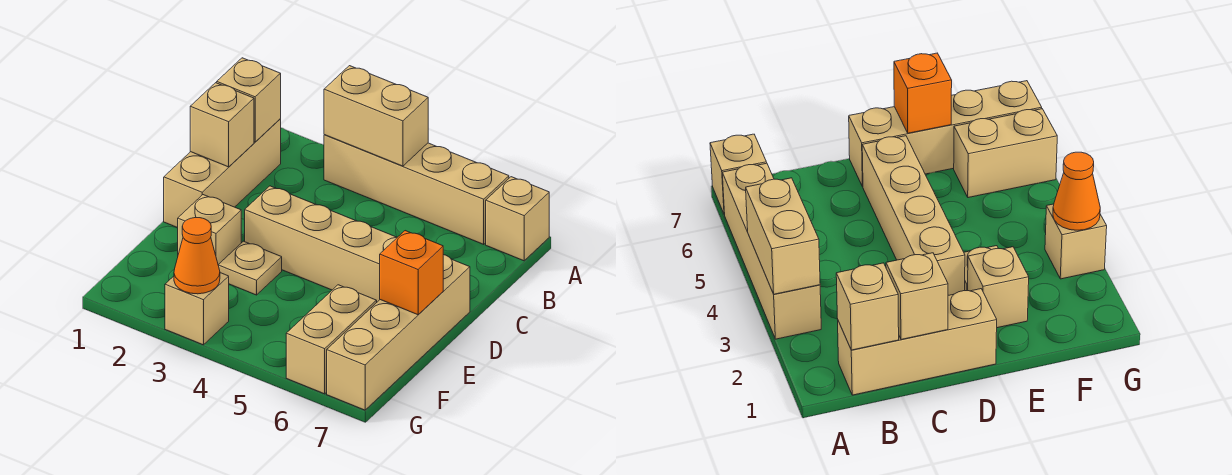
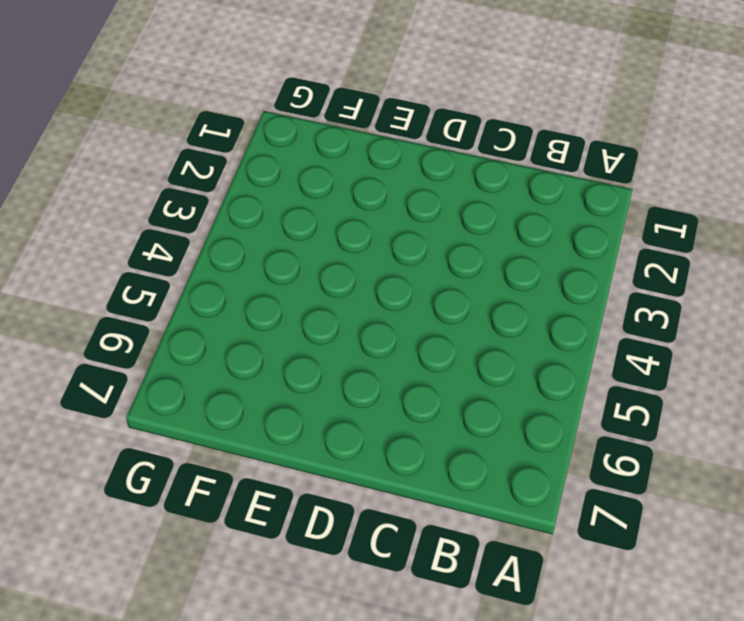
none -> tan brick A3:A6 level 1
none -> tan brick A7 level 1
none -> tan brick B1:D1 level 1

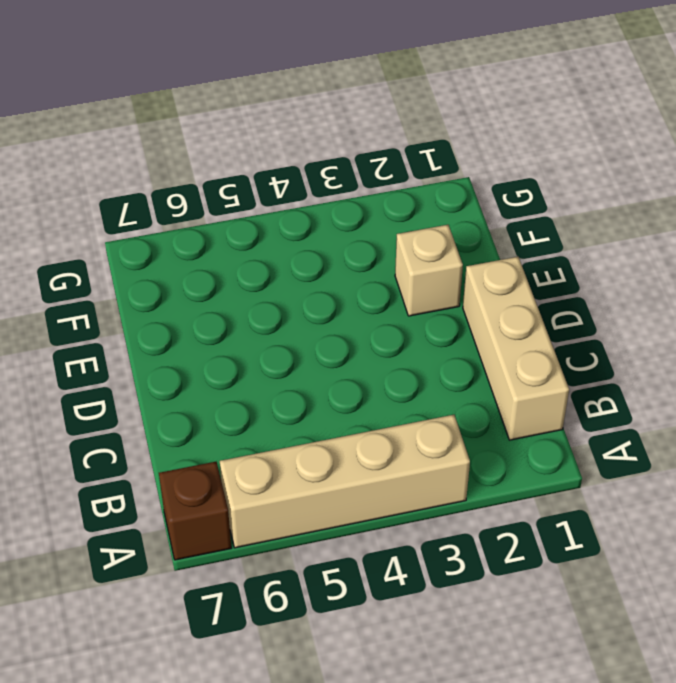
brown brick A7 level 1 -> tan brick A7 level 1
none -> tan brick D3:D6 level 1
none -> tan brick D7:G7 level 1
none -> tan plate E3 level 1

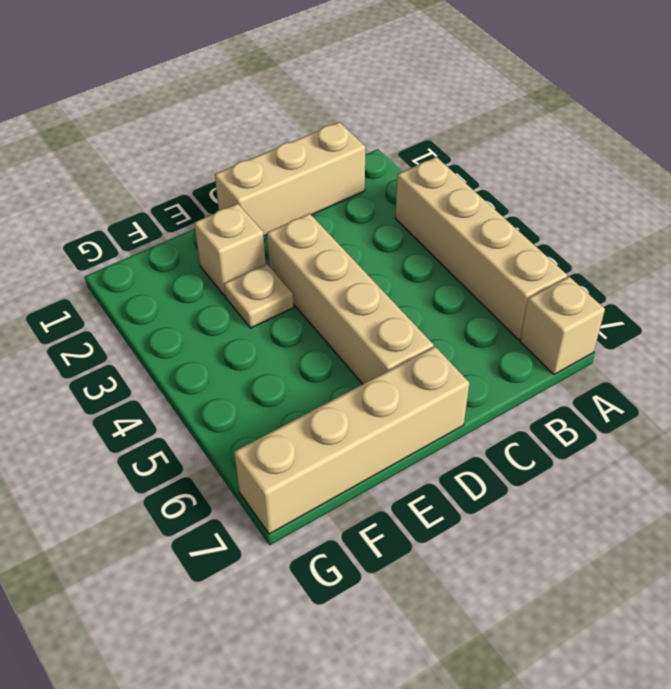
none -> tan brick F6:G6 level 1
none -> tan brick G3 level 1
none -> tan brick A3:A4 level 2

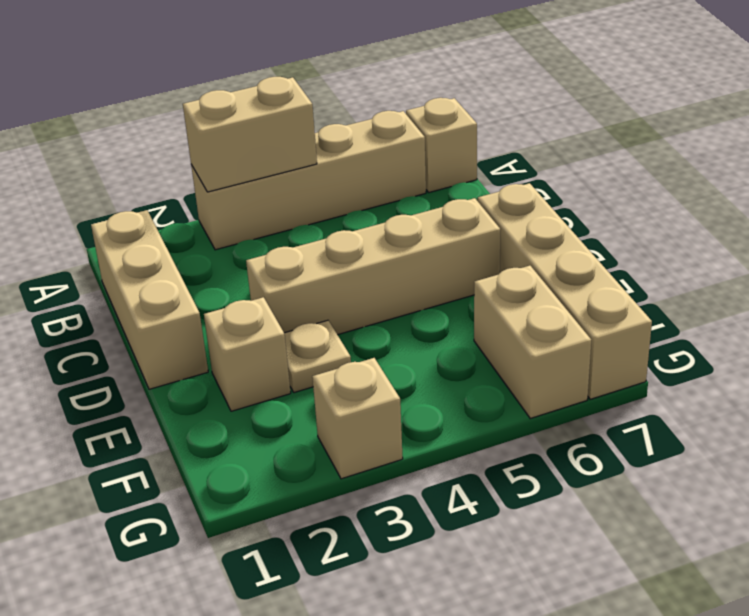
none -> tan brick B1 level 2
none -> tan brick C1 level 2
none -> orange brick E7 level 2

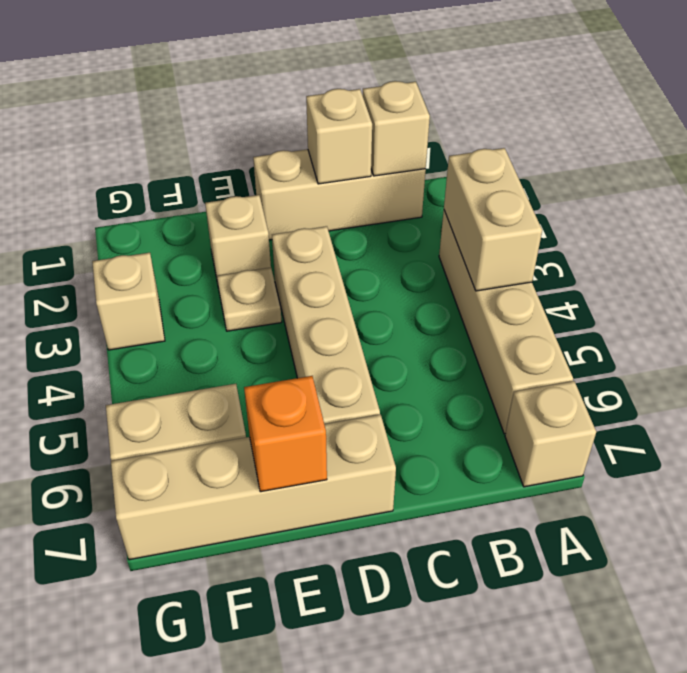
none -> orange cone G3 level 2

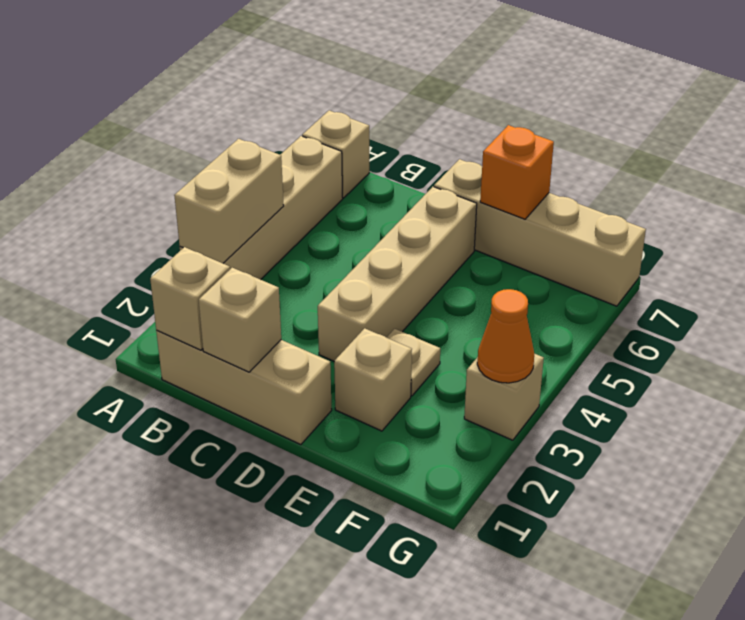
none -> tan brick F6:G6 level 1

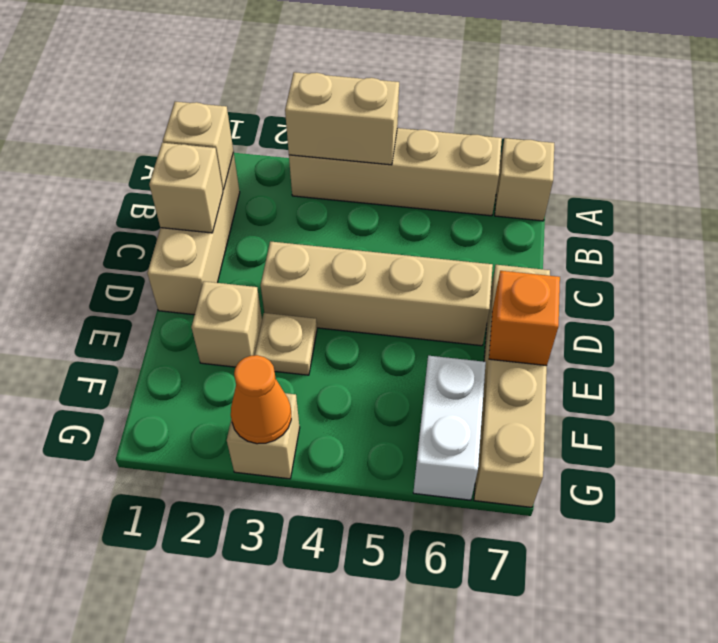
white brick F6:G6 level 1 -> tan brick F6:G6 level 1

